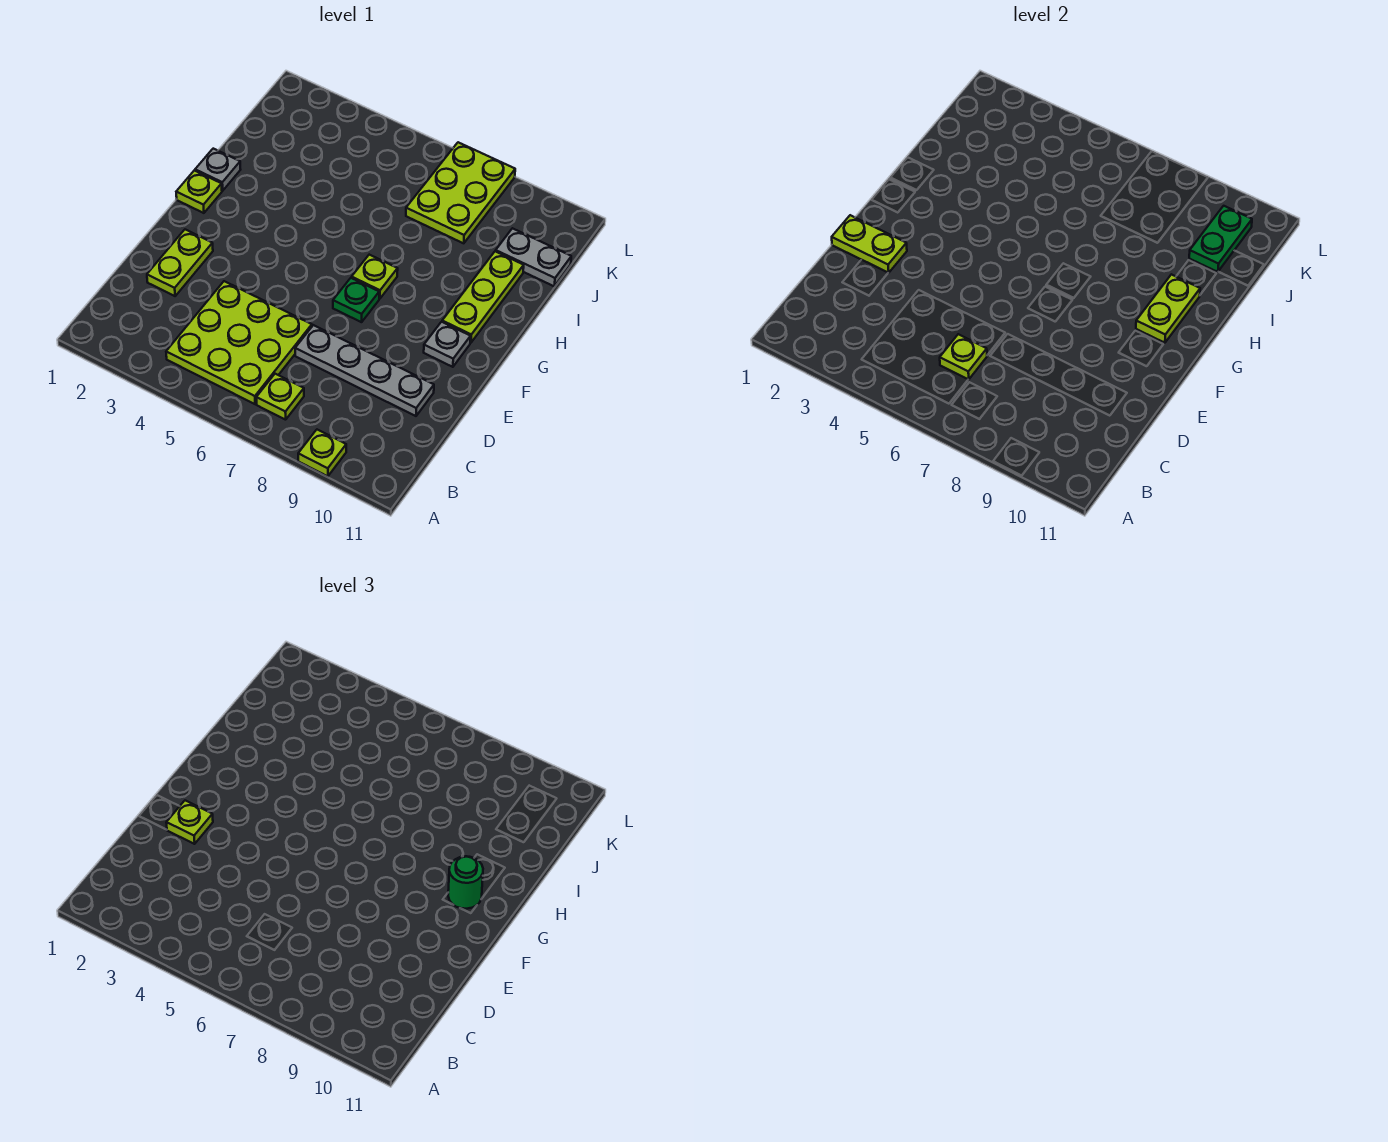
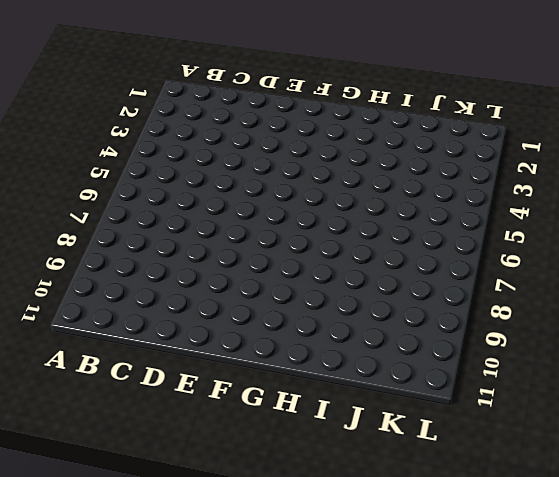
none -> lime plate A9 level 1
none -> lime plate B4:D6 level 1
none -> lime plate B7 level 1

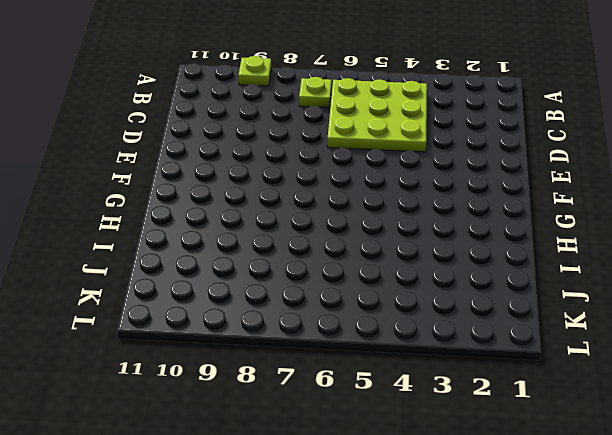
none -> lime plate D2:E2 level 1
none -> grey plate D7:D10 level 1
none -> green plate F7 level 1

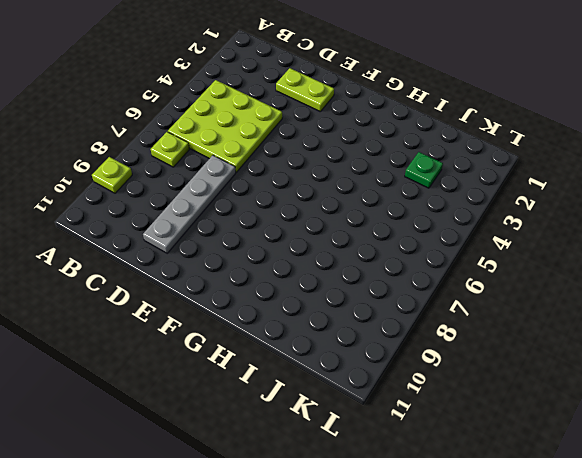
green plate J3 level 1 -> green plate F7 level 1
none -> grey plate F10 level 1
none -> lime plate G1 level 1
none -> lime plate G7 level 1

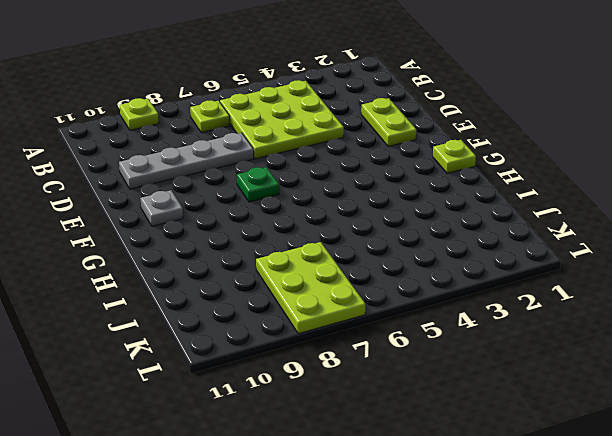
none -> lime plate G7 level 1
none -> lime plate G10:I10 level 1
none -> grey plate H1 level 1

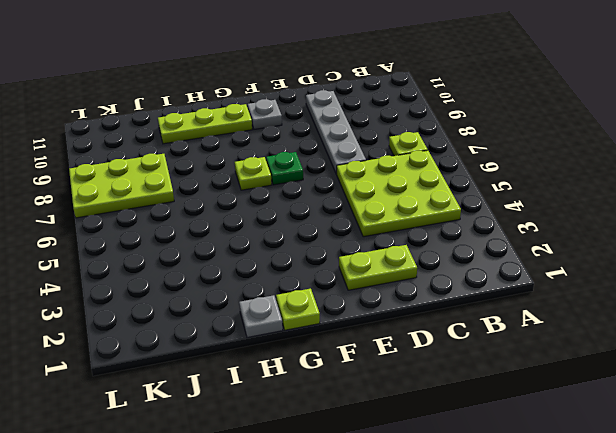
none -> lime plate A9 level 1
none -> grey plate J10:J11 level 1
none -> lime plate C6 level 2

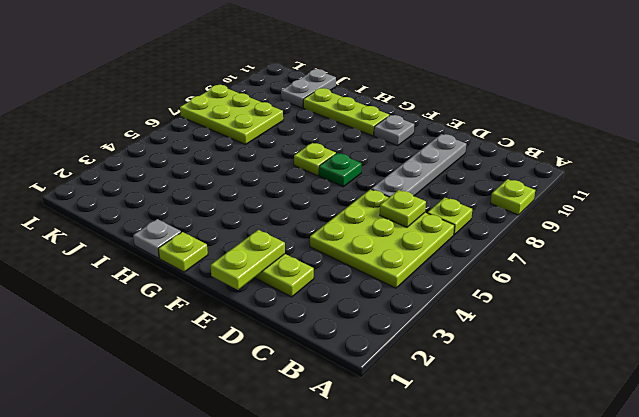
none -> lime plate G10:H10 level 2
none -> green plate J10:K10 level 2
none -> lime plate E2 level 3

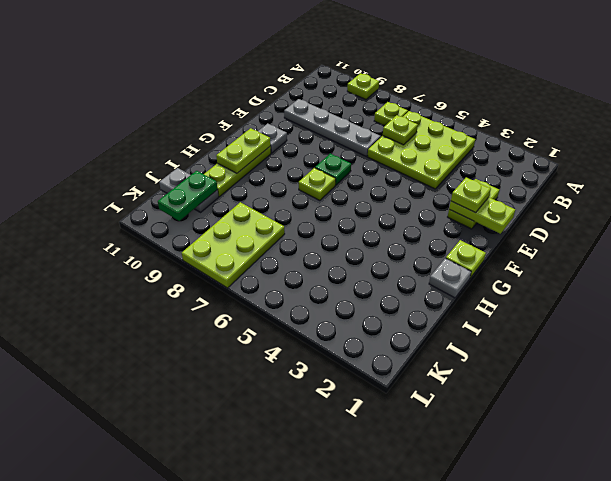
none -> green round brick G10 level 3

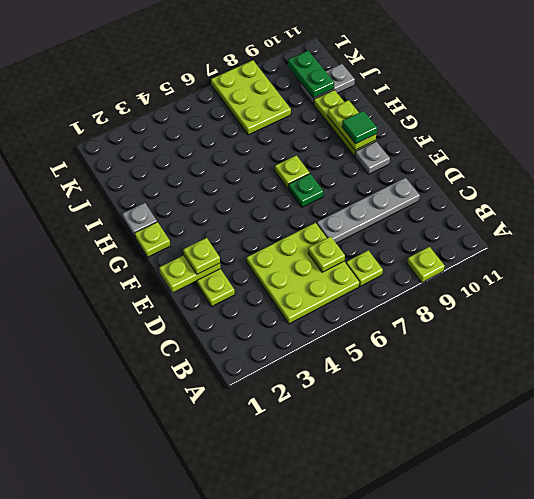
green tile G10 level 3 -> green round brick G10 level 3

